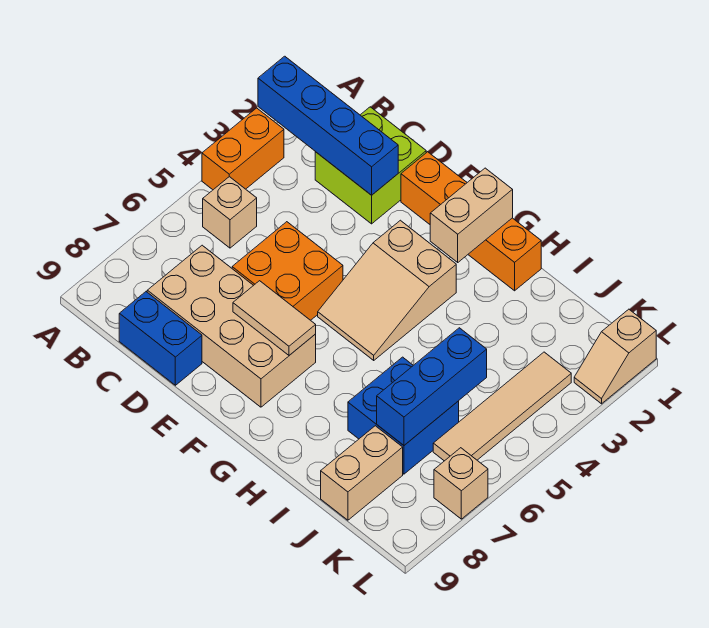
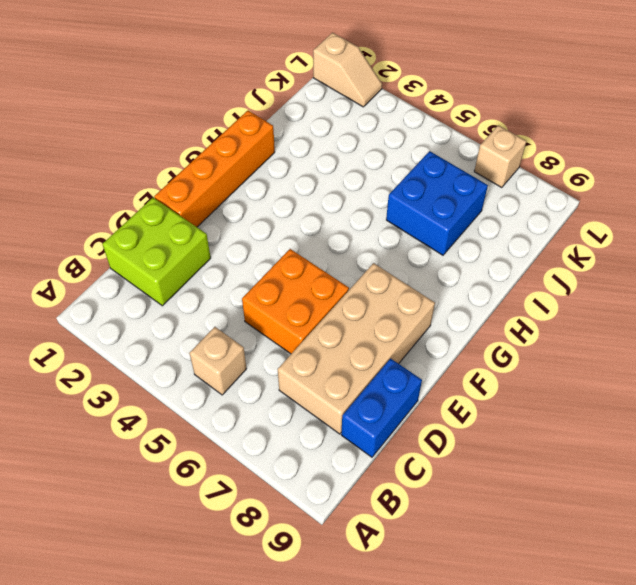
none -> orange brick A3:A4 level 1
none -> tan slope F3:G5 level 1 top 3
none -> tan brick J8:J9 level 1

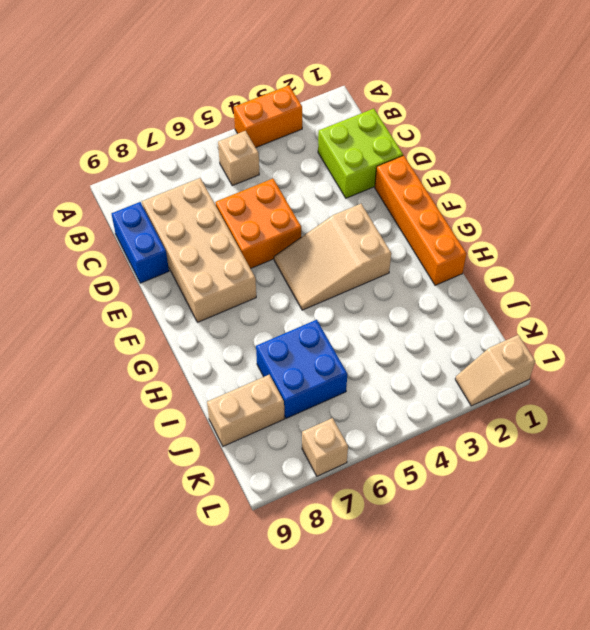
none -> tan tile K3:K6 level 1
none -> blue brick A2:D2 level 2
none -> tan tile E7:F7 level 2

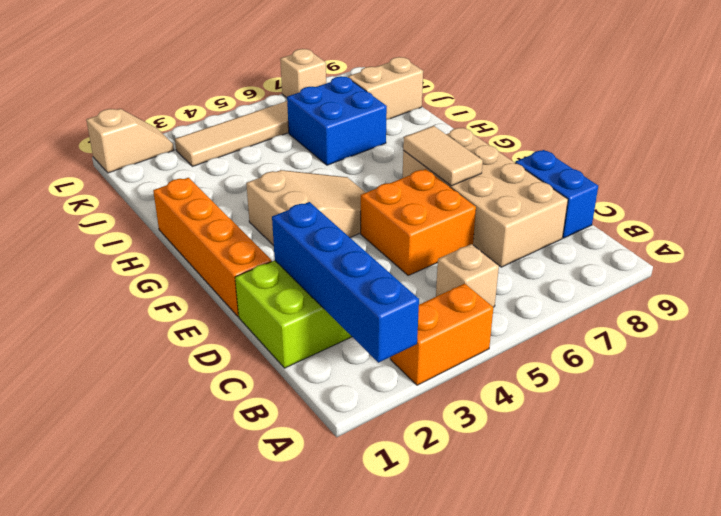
none -> tan brick G1:G2 level 2
none -> blue brick J5:J7 level 2

